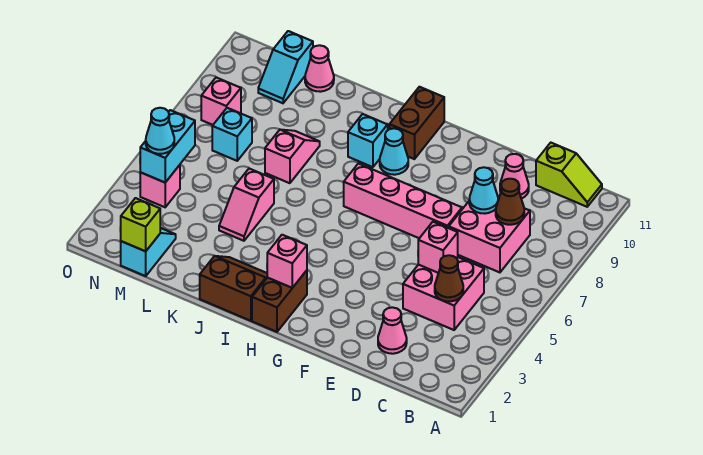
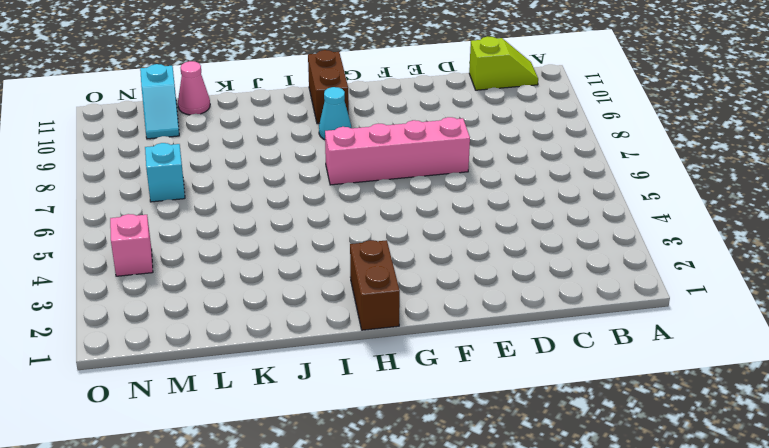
none -> pink brick C4:D5 level 1
none -> pink brick C7:D8 level 1
none -> pink cone D2 level 1

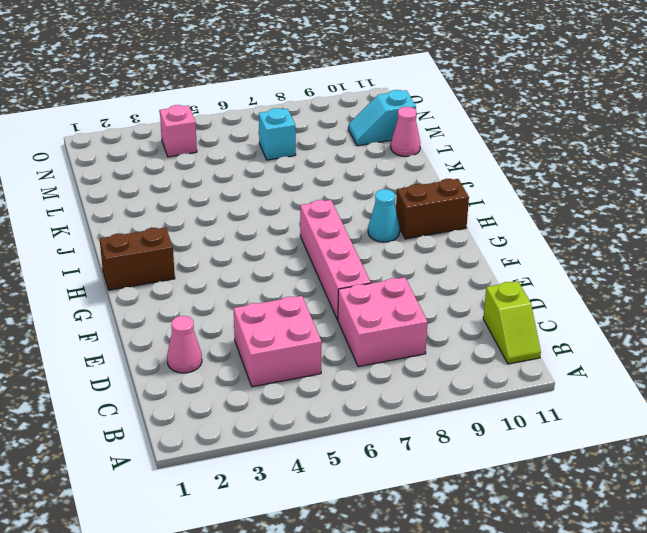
none -> pink cone D10 level 1
none -> brown slope I1:J2 level 1 top 1
none -> cyan brick I9 level 1

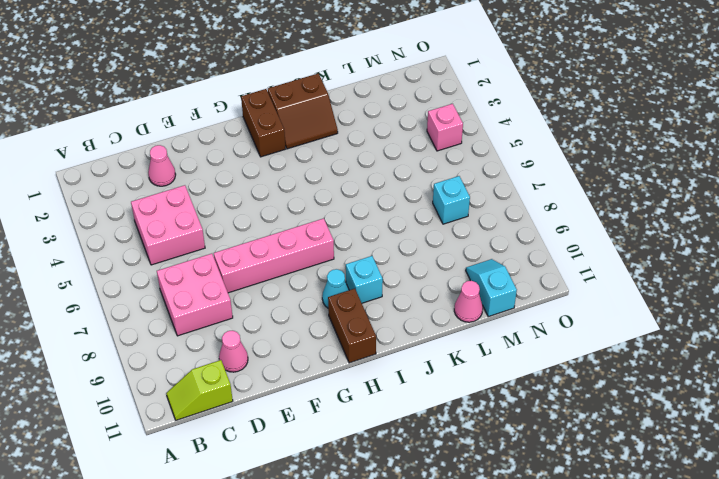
none -> pink slope K4:K5 level 1 top 5
none -> pink slope K7:K8 level 1 top 7
none -> cyan slope M1:M2 level 1 top 1

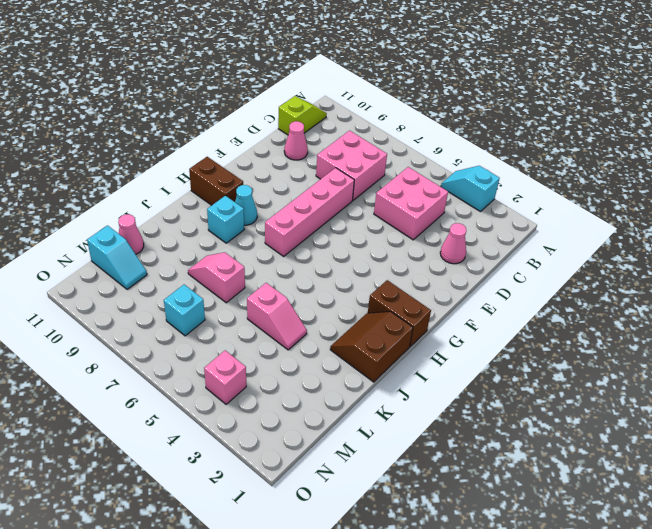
cyan slope A3:A4 level 1 top 3 -> cyan slope M1:M2 level 1 top 1
none -> pink brick N8 level 1
none -> brown cone C4 level 2
none -> brown cone C8 level 2

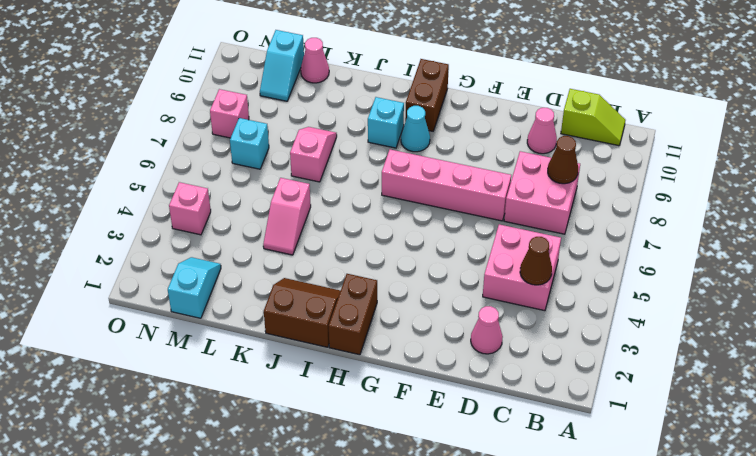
none -> pink brick D5 level 2
none -> cyan cone D8 level 2
none -> pink brick H2 level 2

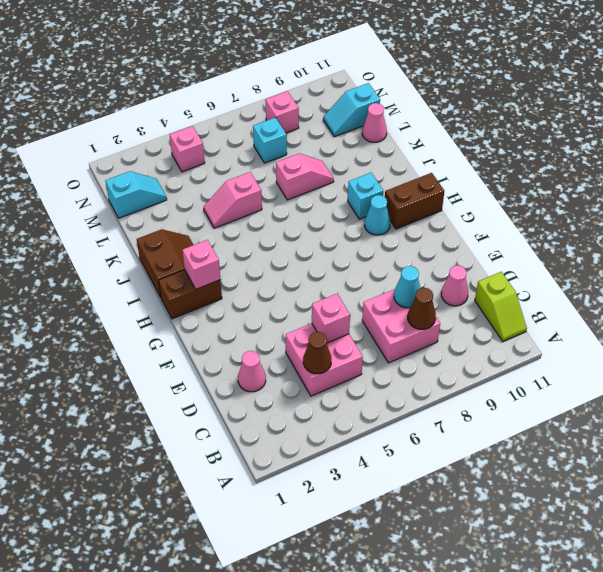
none -> pink brick E7:H7 level 1
none -> lime brick M1 level 2
none -> cyan brick N4:N5 level 2

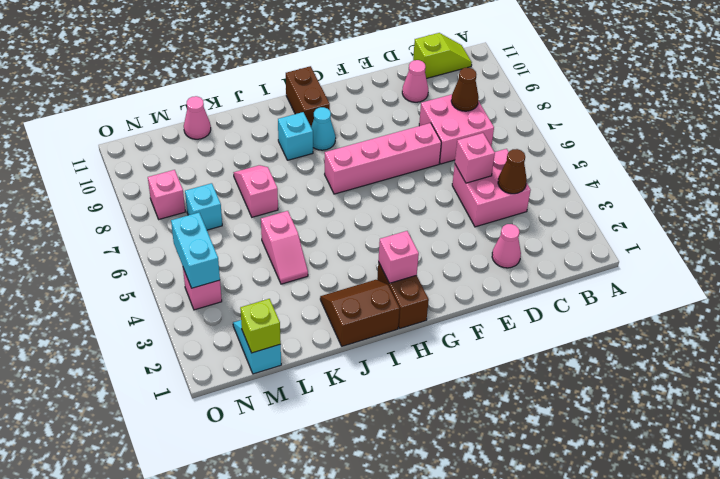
none -> cyan slope M10:M11 level 1 top 11
none -> cyan cone D8 level 2
none -> cyan cone N4 level 3

